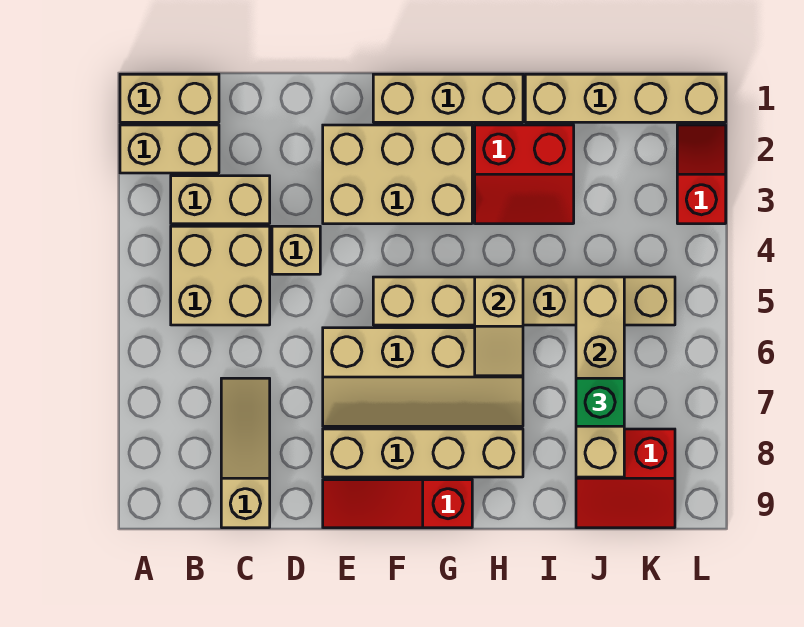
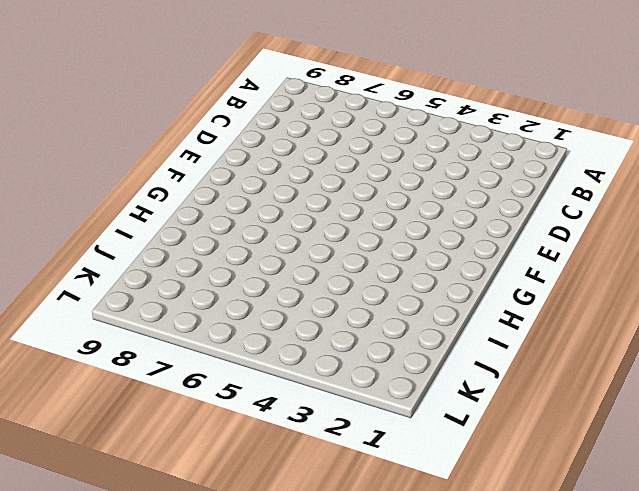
none -> tan brick A1:B1 level 1
none -> tan brick A2:B2 level 1
none -> tan brick B3:C3 level 1

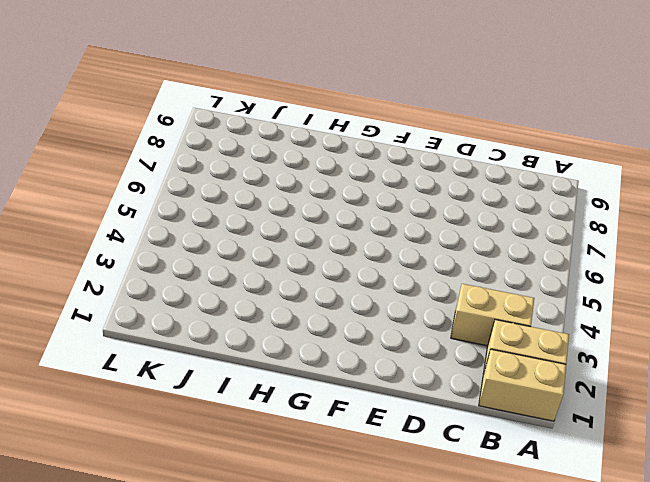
none -> tan brick B4:C5 level 1
none -> tan slope C7:C9 level 1 top 9
none -> tan brick D4 level 1

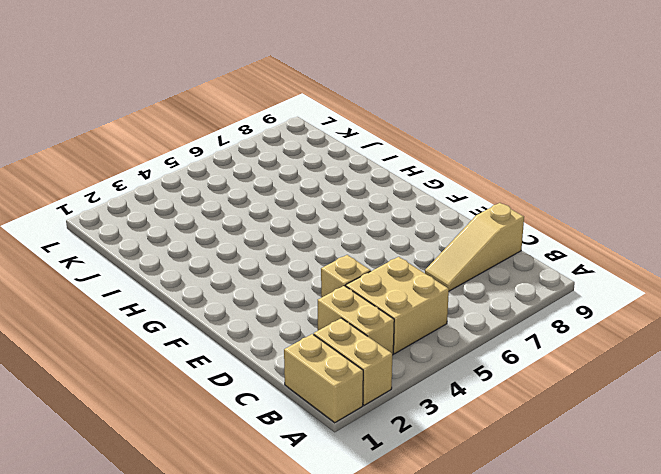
none -> tan brick E2:G3 level 1
none -> tan slope E6:H7 level 1 top 6
none -> tan brick E8:H8 level 1

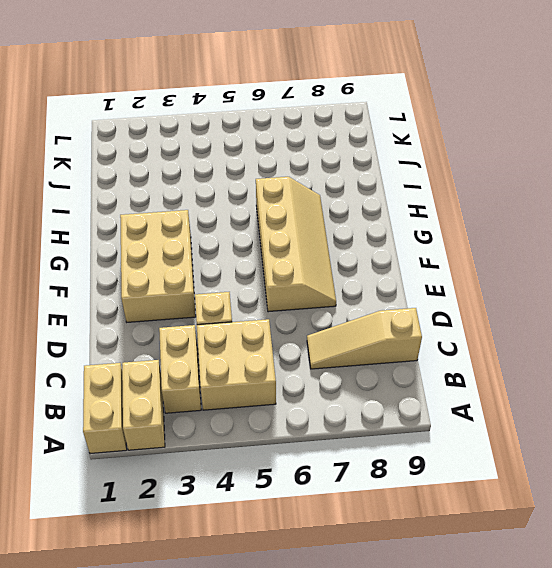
none -> tan brick E8:H8 level 1
none -> red slope E9:G9 level 1 top G
none -> tan brick F1:H1 level 1

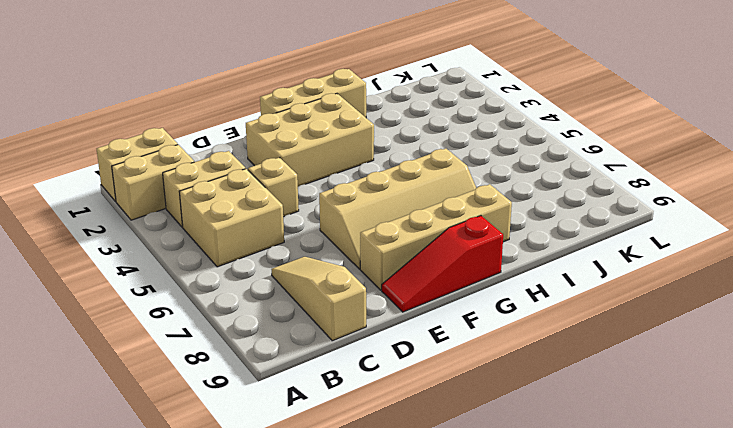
none -> tan brick F5:K5 level 1
none -> red slope H2:I3 level 1 top 2
none -> tan brick I1:L1 level 1

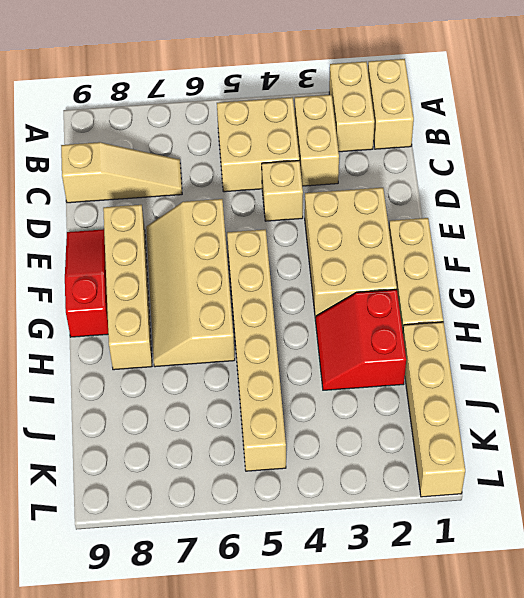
none -> red slope J8:K9 level 1 top 8
none -> red slope L2:L3 level 1 top 3
none -> tan slope H5:H6 level 2 top 5

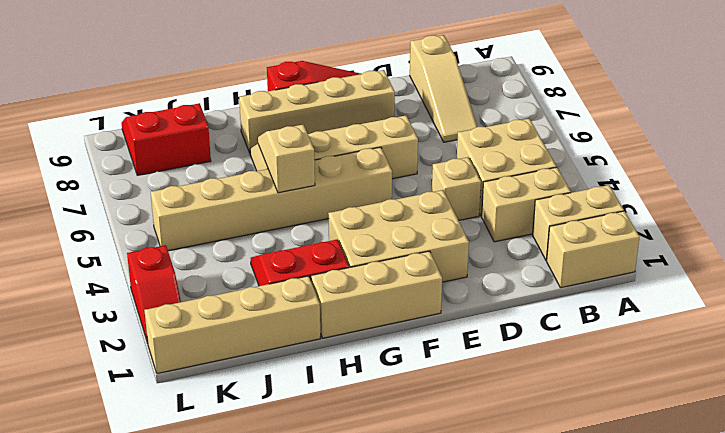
none -> tan brick J5:J8 level 2
none -> green brick J7 level 3

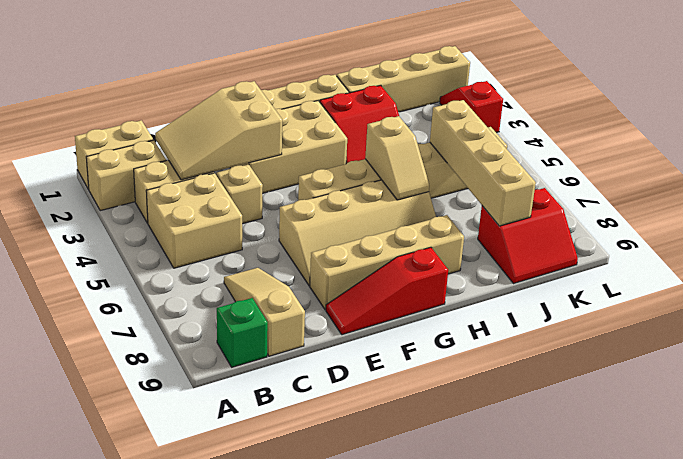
green brick B9 level 1 -> green brick J7 level 3
tan slope C2:E3 level 2 top E -> none

